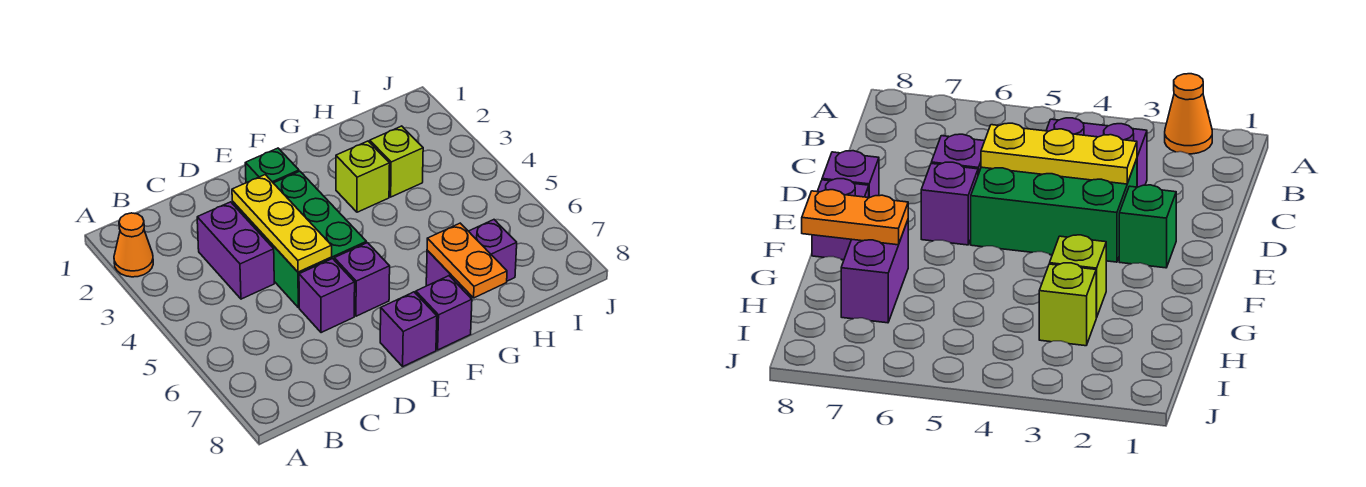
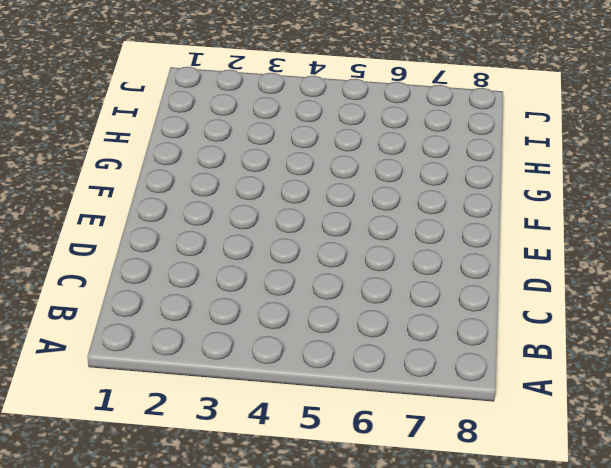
none -> orange cone A2 level 1
none -> purple brick C3:C4 level 1
none -> green brick D3:E5 level 1

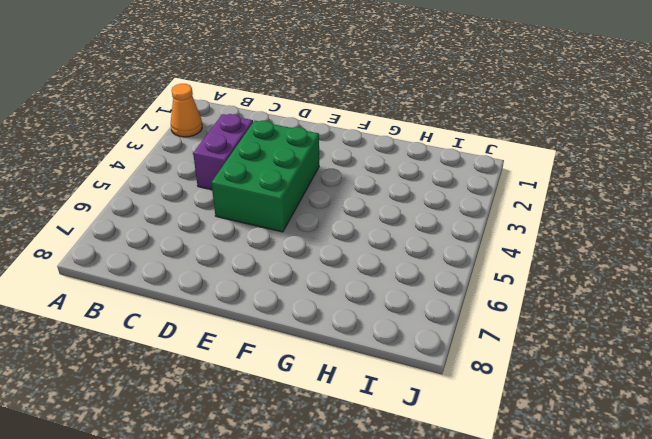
none -> purple brick D6 level 1
none -> green brick E2 level 1
none -> purple brick E6 level 1

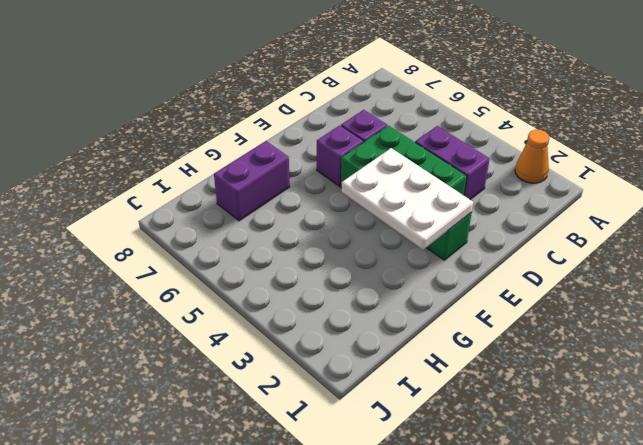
white plate E2:F4 level 2 -> none
none -> purple brick E8 level 1
none -> purple brick F8 level 1
none -> lime brick G3 level 1

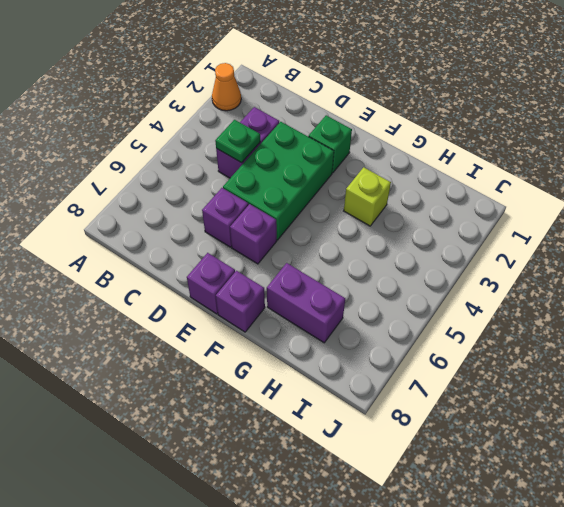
green plate C4 level 2 -> none
none -> lime brick H3 level 1
none -> yellow plate D3:D5 level 2
none -> orange plate G7:G8 level 2

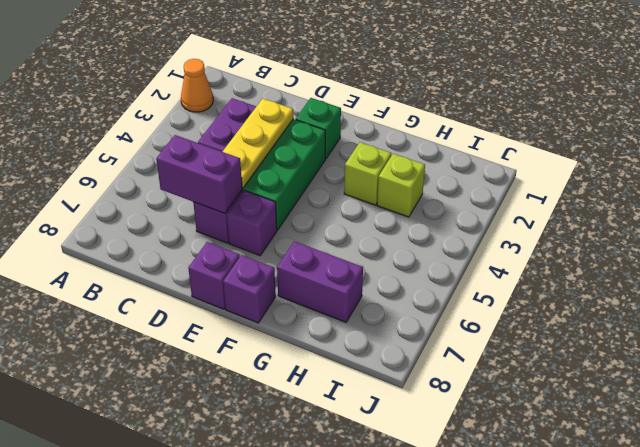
purple brick C6:D6 level 2 -> none
none -> orange plate G7:G8 level 2

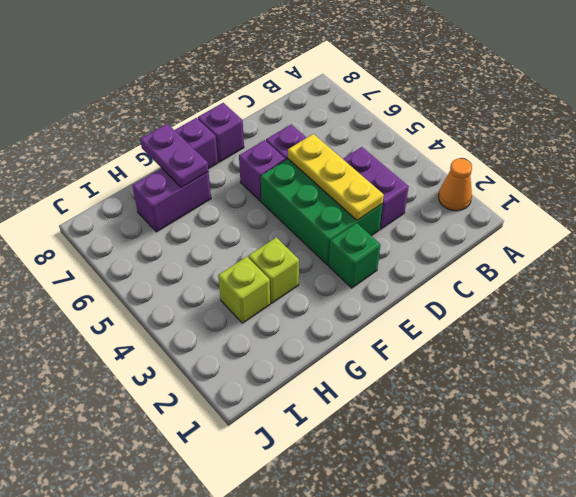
purple plate G7:G8 level 2 -> orange plate G7:G8 level 2

